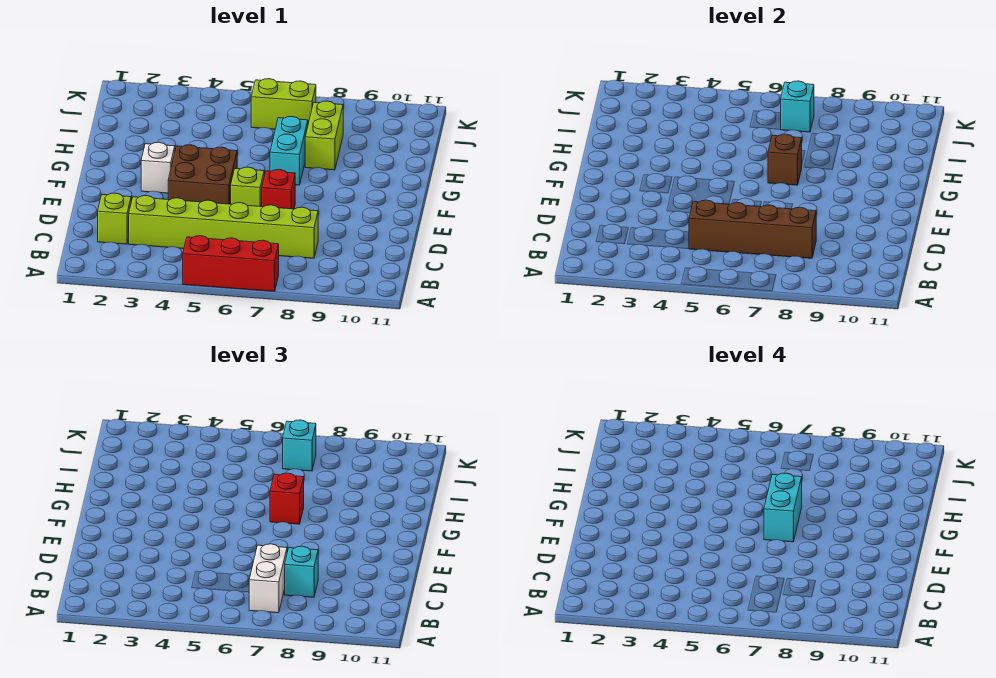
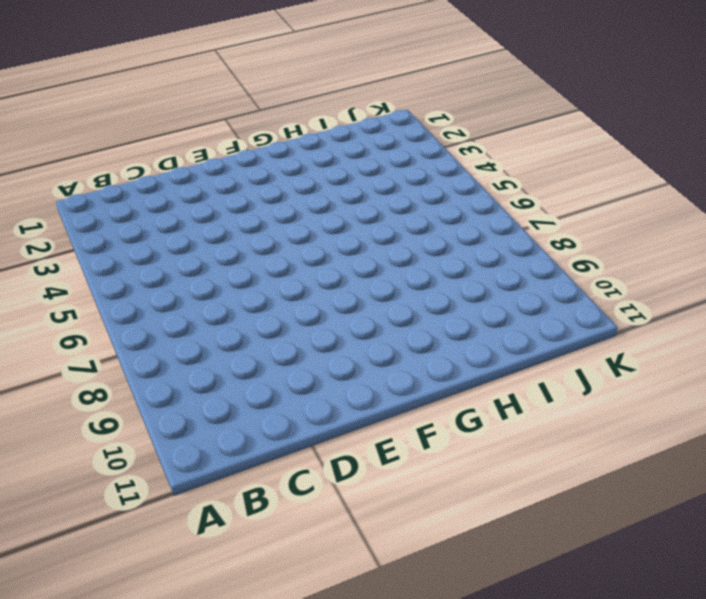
none -> red brick A5:A7 level 1
none -> lime brick C2 level 1
none -> lime brick C3:C8 level 1

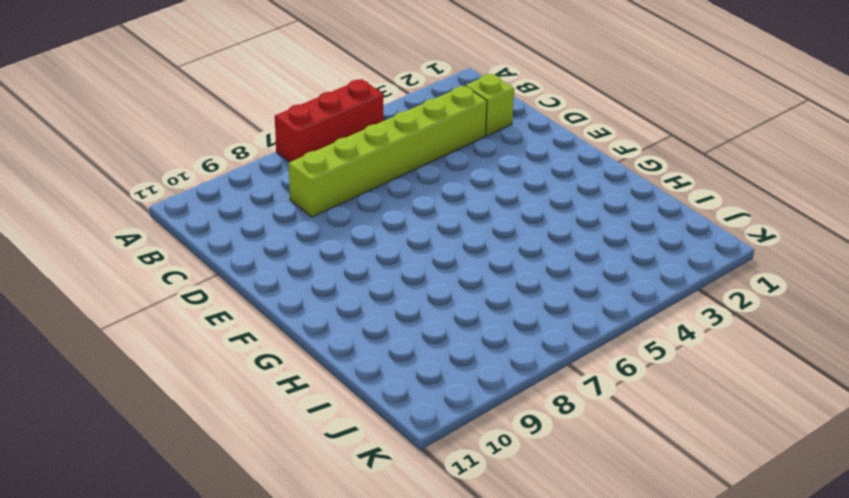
none -> brown brick E4:F5 level 1
none -> lime brick E6 level 1
none -> red brick E7 level 1

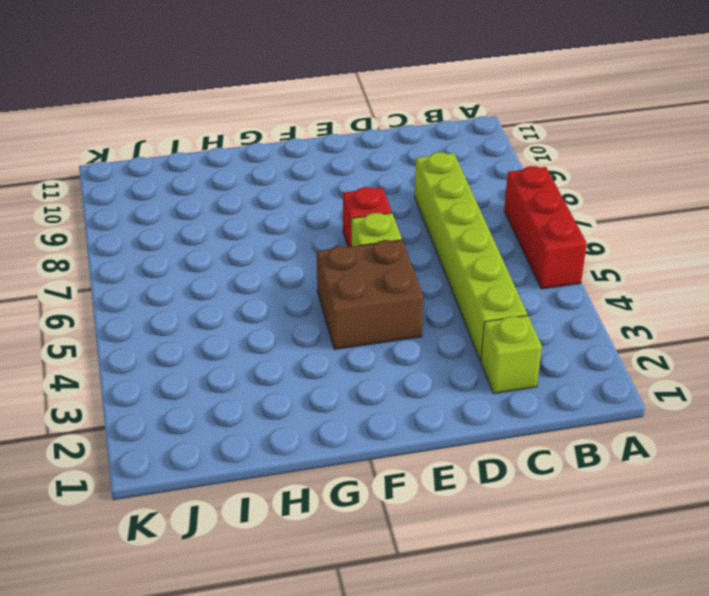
none -> white brick F3 level 1
none -> cyan brick G7:H7 level 1
none -> lime brick H8:I8 level 1

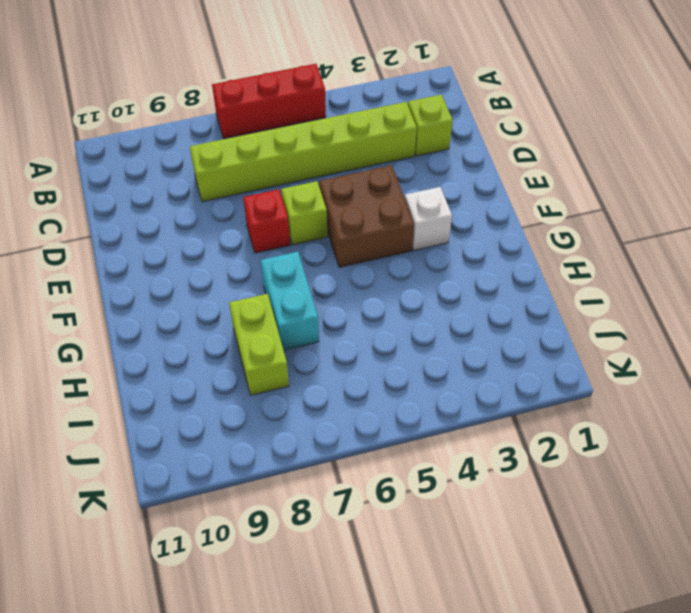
none -> lime brick J6:J7 level 1
none -> brown brick C5:C8 level 2
none -> brown brick G7 level 2

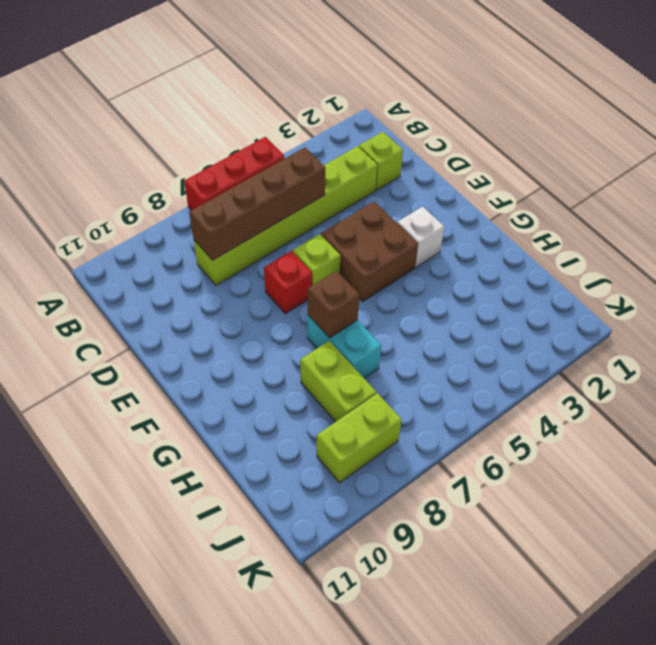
lime brick J8:J9 level 1 -> lime brick J6:J7 level 1
none -> cyan brick J7 level 2
none -> white brick B7:C7 level 3
none -> cyan brick C8 level 3

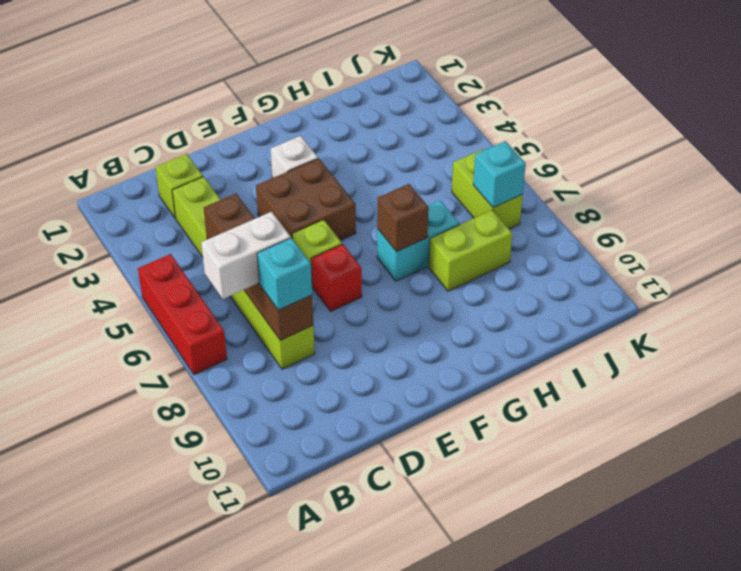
none -> red brick G7 level 3
none -> cyan brick J7 level 3
none -> cyan brick F7:G7 level 4

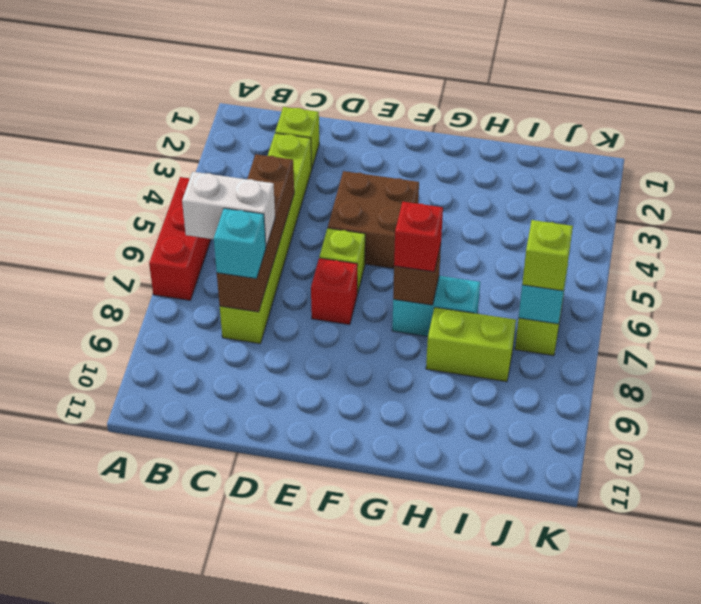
lime brick J7 level 3 -> cyan brick J7 level 3
none -> white brick F3 level 1
none -> cyan brick F7:G7 level 4

